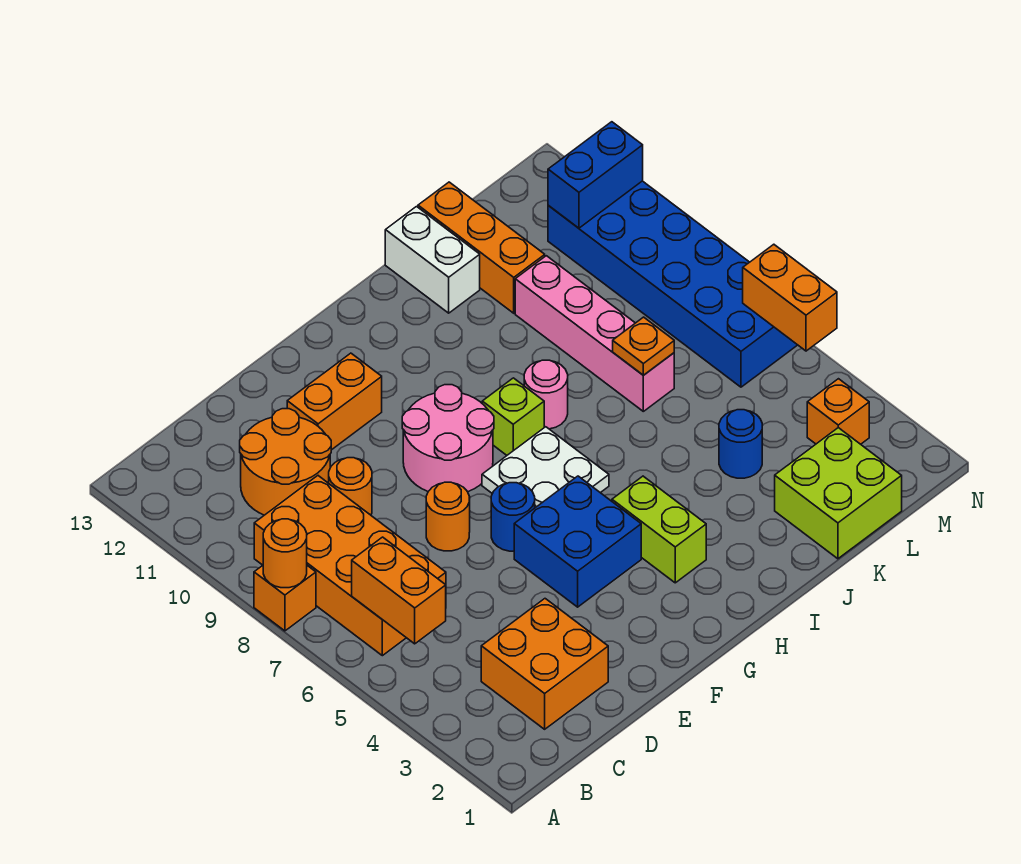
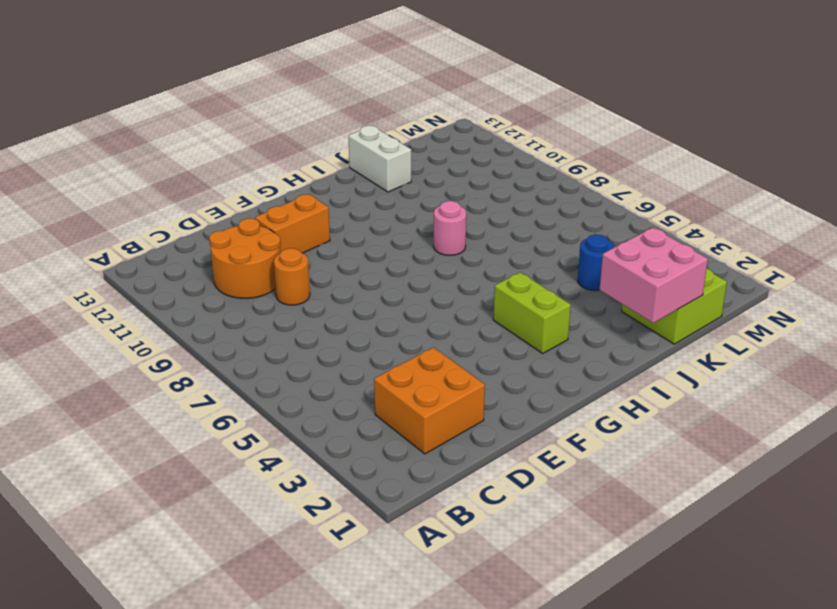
pink brick J1:K2 level 2 -> none
none -> orange brick A8 level 1
none -> orange brick B6:C9 level 1
none -> orange round brick E7 level 1

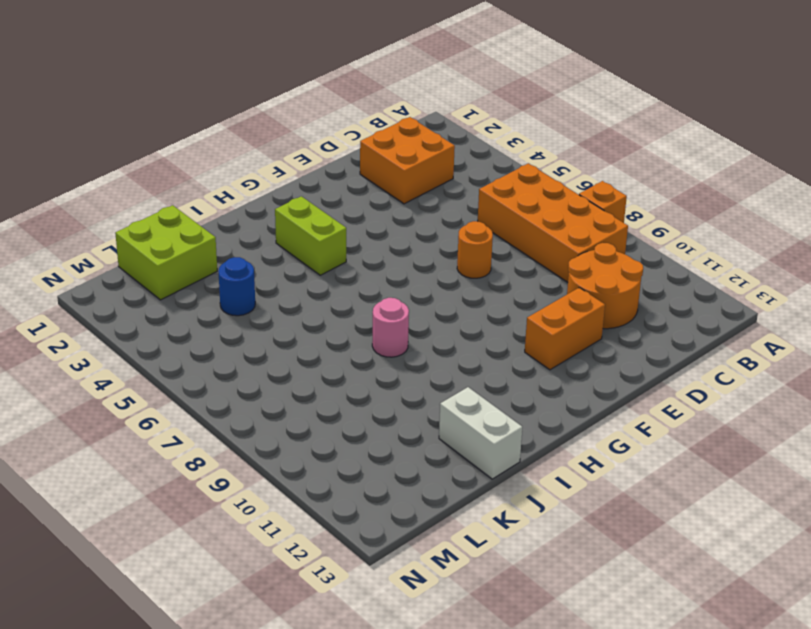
none -> orange round brick D9 level 1
none -> blue brick F4:G5 level 1
none -> blue round brick F6 level 1

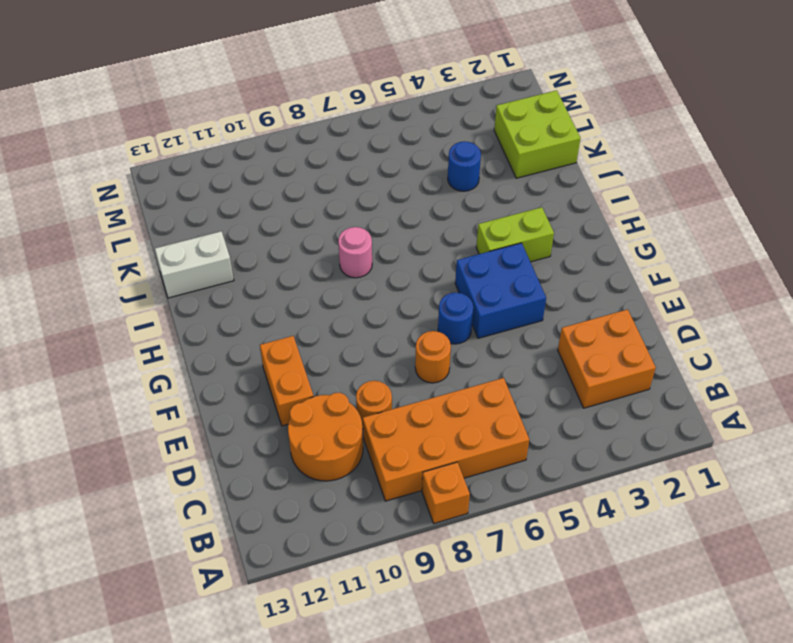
none -> pink round brick F8:G9 level 1
none -> white plate G6:H7 level 1
none -> lime brick H8 level 1

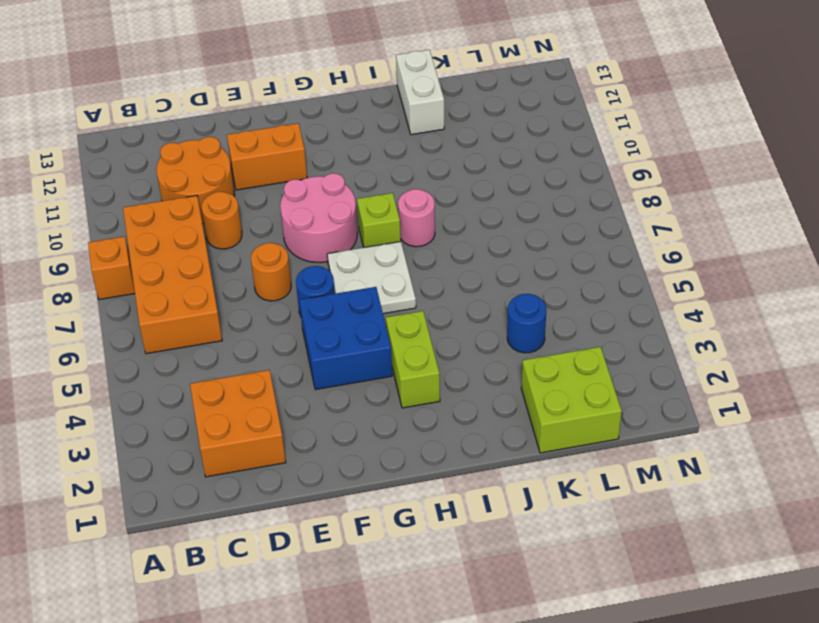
none -> pink brick K7:K10 level 1
none -> orange brick K11:K13 level 1
none -> orange brick M3 level 1

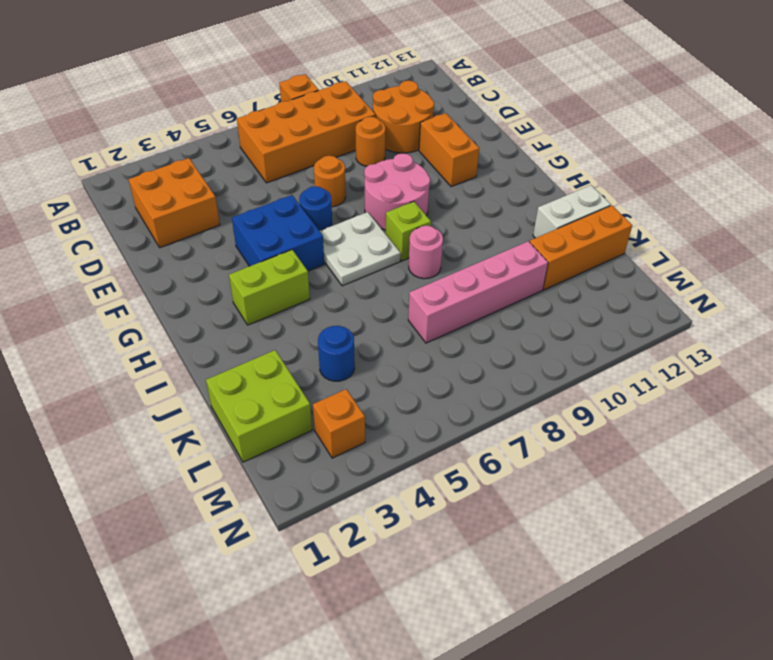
none -> blue brick M6:N11 level 1
none -> orange round brick A8 level 2
none -> orange brick B5:B6 level 2

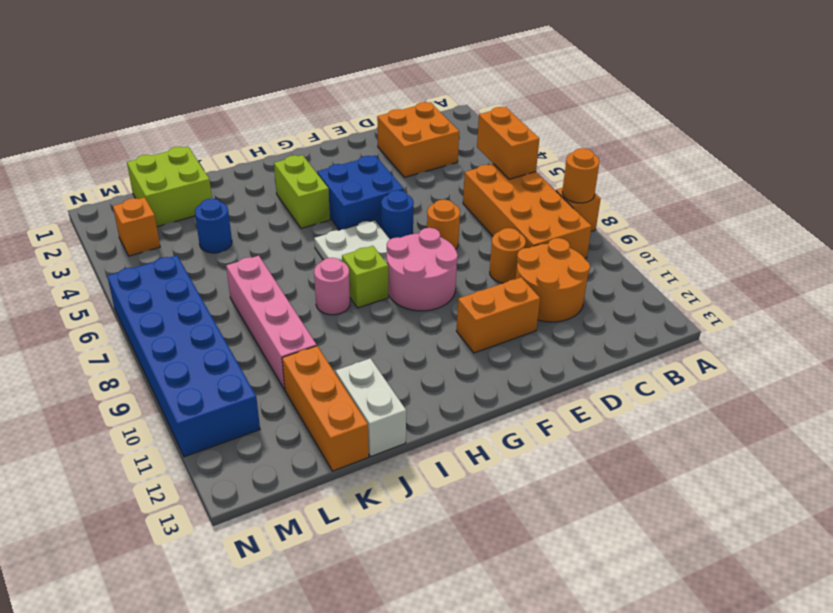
none -> orange plate K7 level 2
none -> blue brick M11:N11 level 2
none -> orange brick N5:N6 level 2

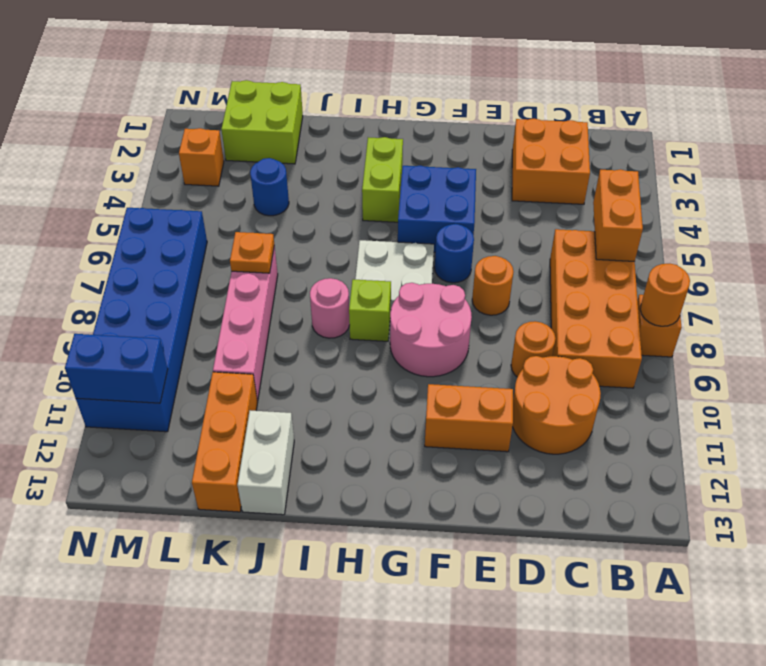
none -> orange brick N5:N6 level 2

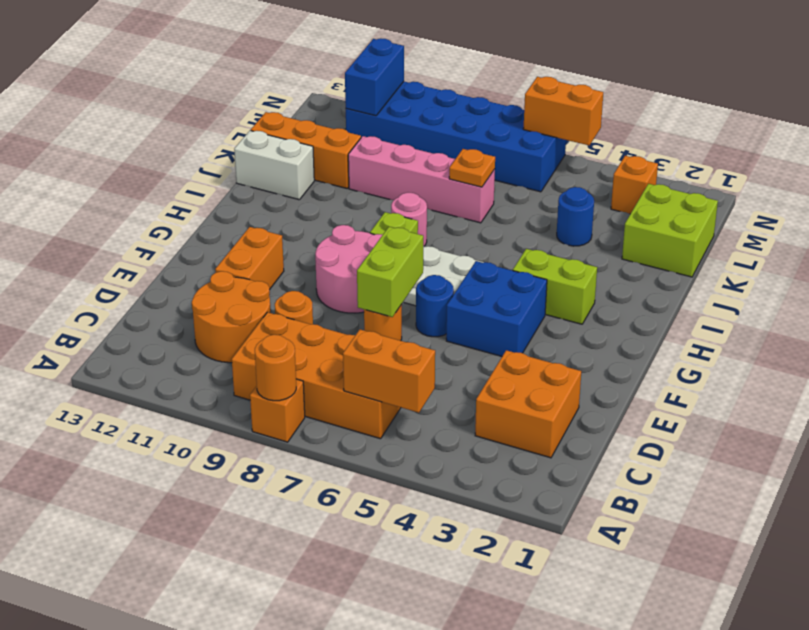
lime brick E7:F7 level 2 -> none

